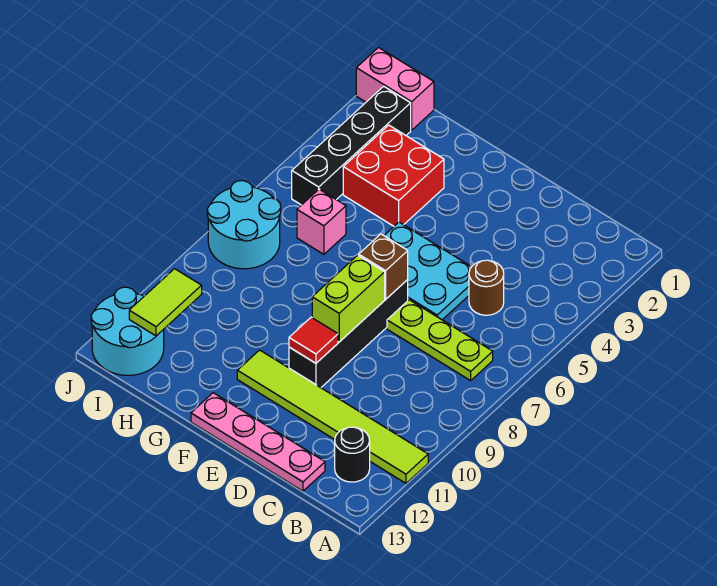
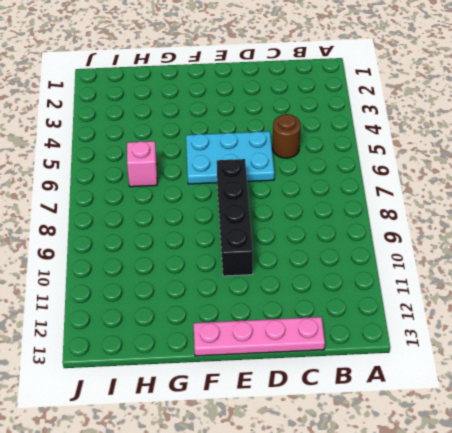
none -> lime tile A11:F11 level 1
none -> lime plate B7:D7 level 1
none -> black round brick B12 level 1

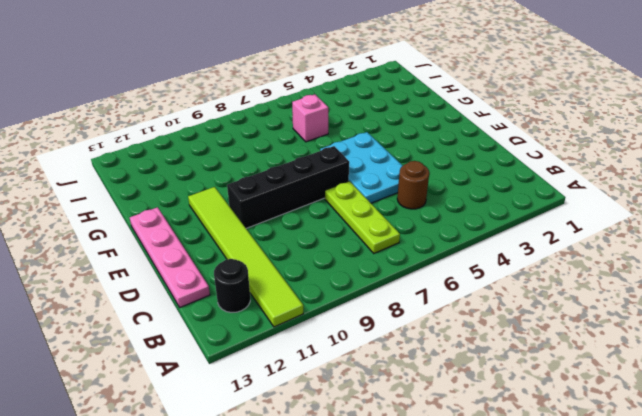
none -> red brick G3:H4 level 1
none -> pink brick I1:J1 level 1
none -> black brick I2:I5 level 1

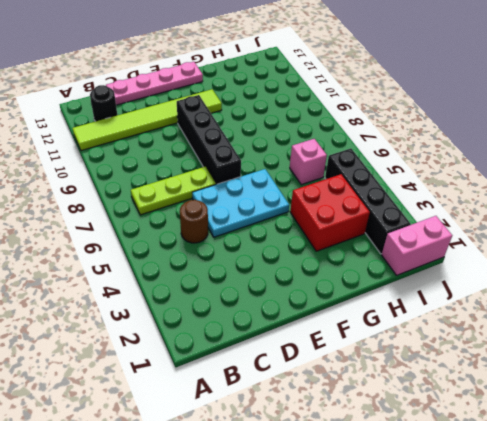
none -> cyan round brick I7:J8 level 1
none -> cyan round brick I12:J13 level 1
none -> brown brick E7 level 2

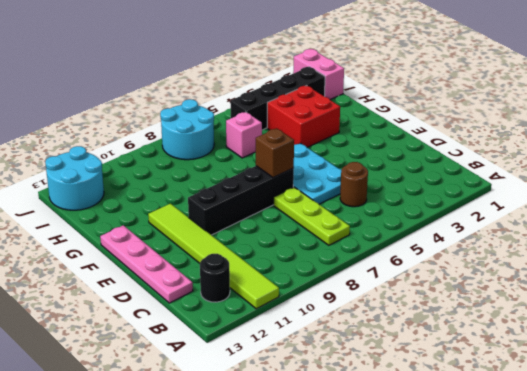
none -> lime brick E8:E9 level 2
none -> red tile E10 level 2
none -> lime tile I11:I12 level 2

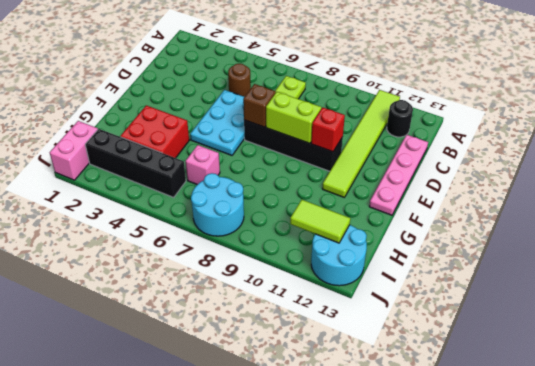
red brick E10 level 2 -> red tile E10 level 2

